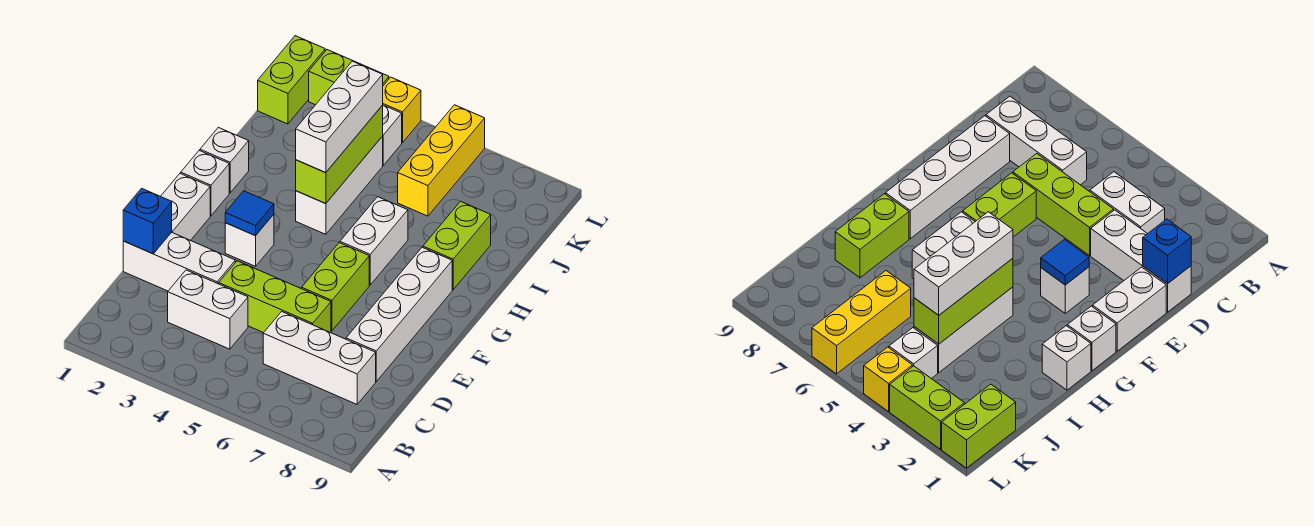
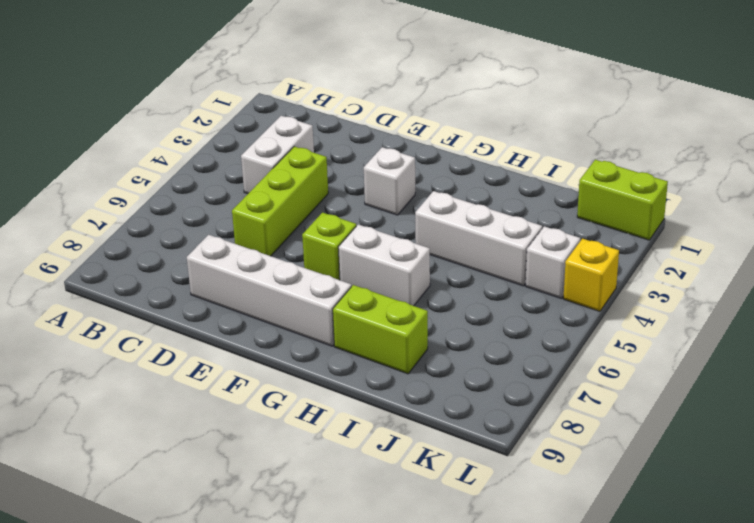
lime brick F6 level 1 -> lime brick E6:F6 level 1
none -> white brick C6:C8 level 1
none -> white brick D1:D3 level 1
none -> white brick E1:F1 level 1

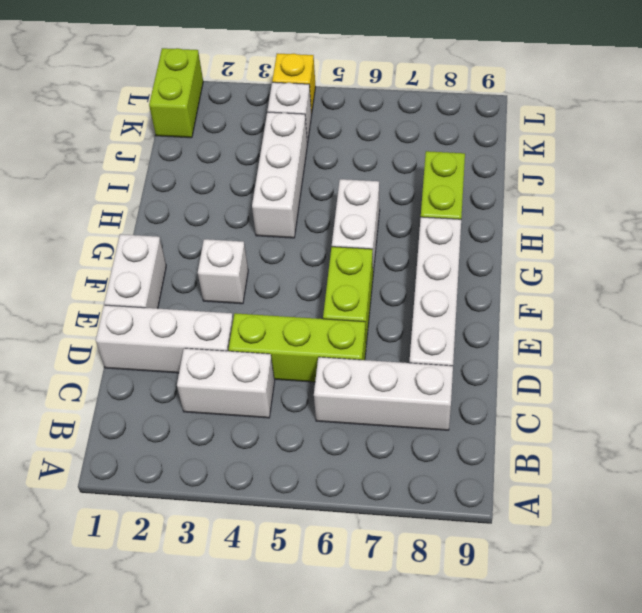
none -> white brick G1 level 1
none -> white brick H1 level 1
none -> yellow brick J6:L6 level 1

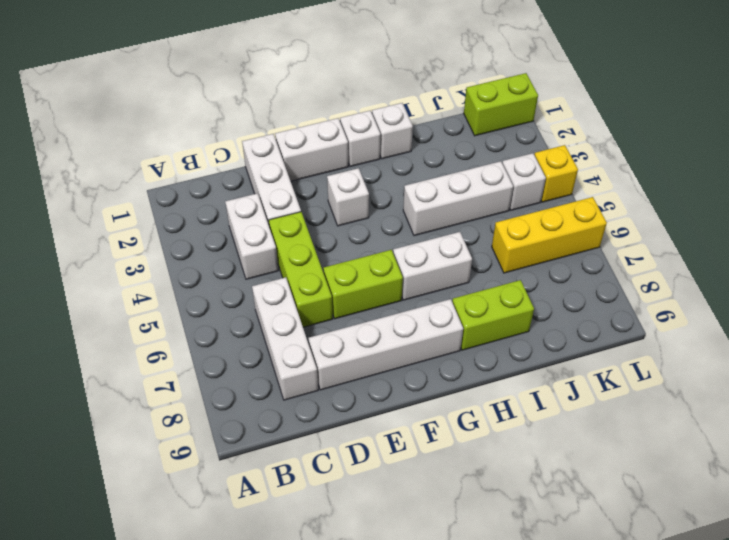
none -> lime brick L2:L3 level 1
none -> blue brick D1 level 2
none -> blue tile F3 level 2

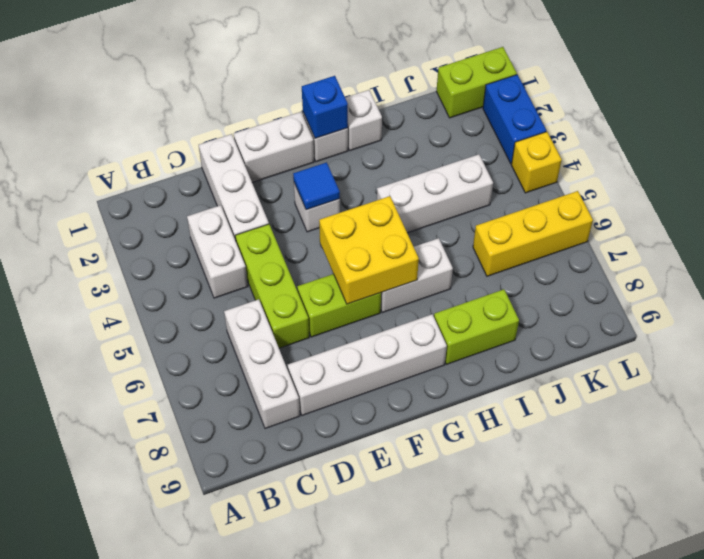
yellow brick F5:G6 level 2 -> none
blue brick G1 level 2 -> blue brick D1 level 2
blue brick L2:L3 level 1 -> lime brick L2:L3 level 1
none -> white brick K4 level 1
none -> lime brick H4:J4 level 2
none -> white brick H4:J4 level 3

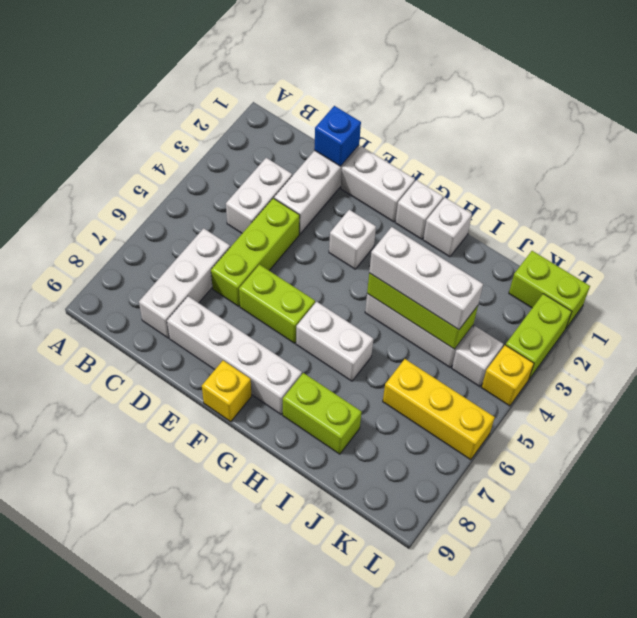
yellow brick F9 level 1 -> none
none -> blue tile F3 level 2

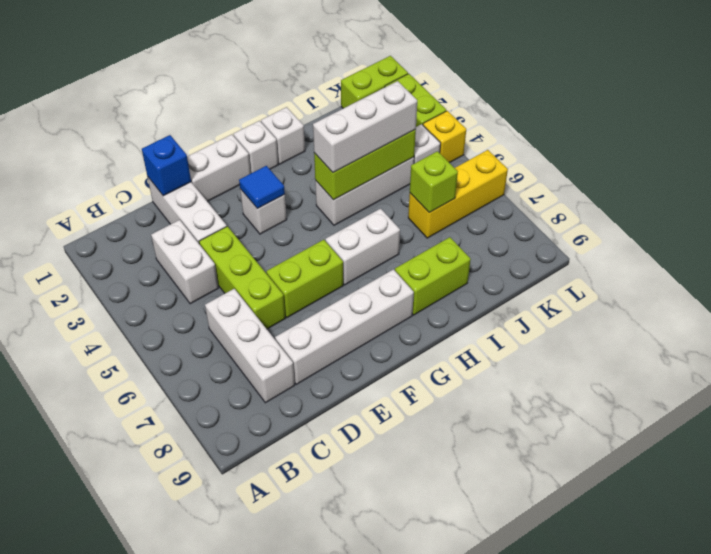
lime brick J6 level 2 -> none

